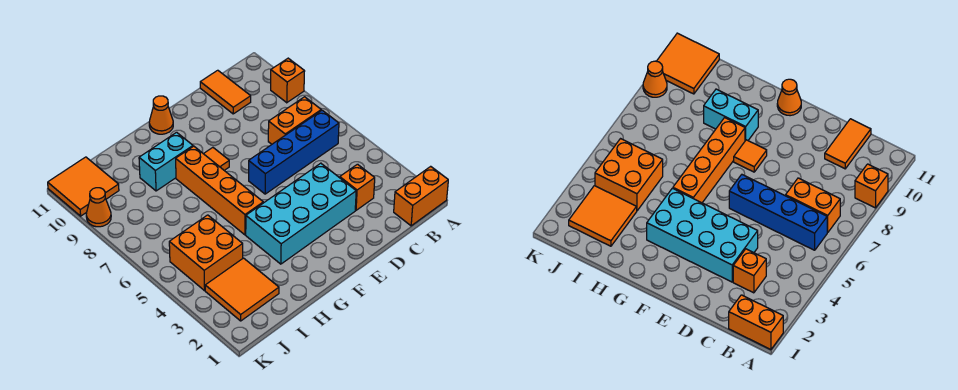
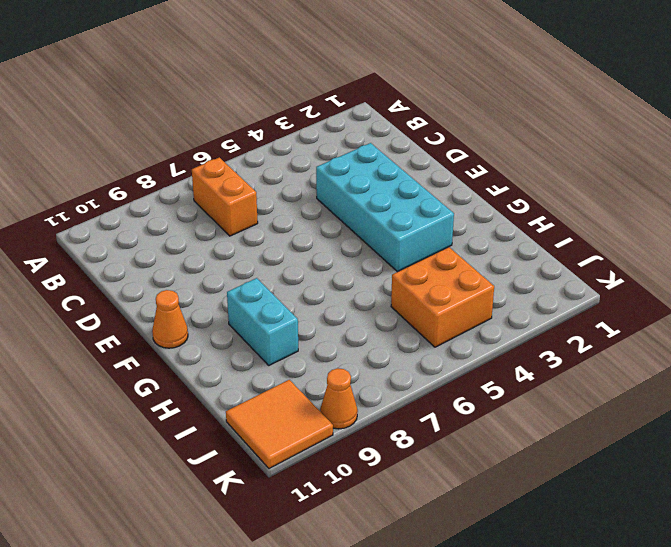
none -> orange brick A1:B1 level 1
none -> orange brick A9 level 1
none -> blue brick B6:E6 level 1

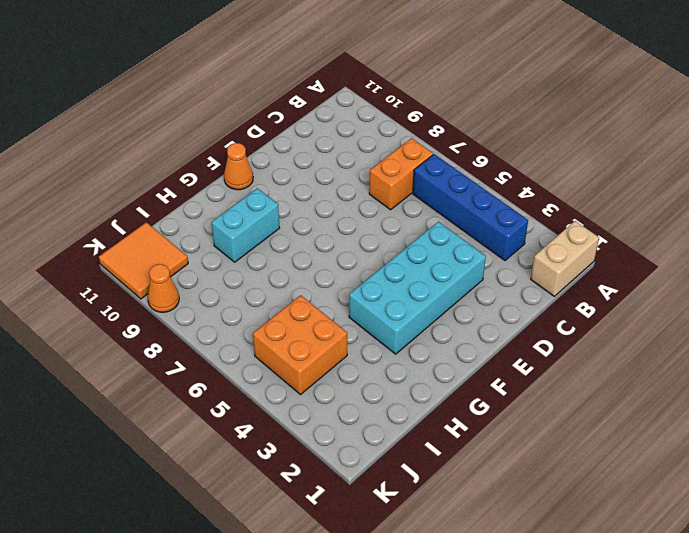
tan brick A1:B1 level 1 -> orange brick A1:B1 level 1
blue brick B3:B6 level 1 -> blue brick B6:E6 level 1
none -> orange brick A9 level 1
none -> orange brick C3 level 1
none -> orange tile C10:C11 level 1

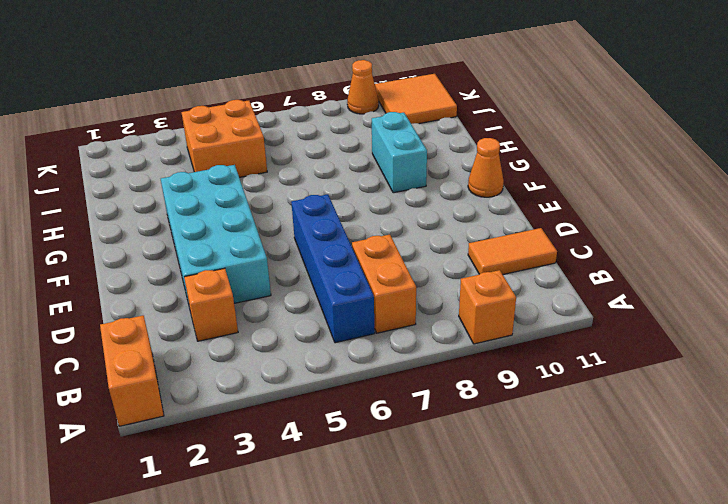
none -> orange tile F8 level 1
none -> orange brick G5:G8 level 1
none -> orange tile I2:J3 level 1

